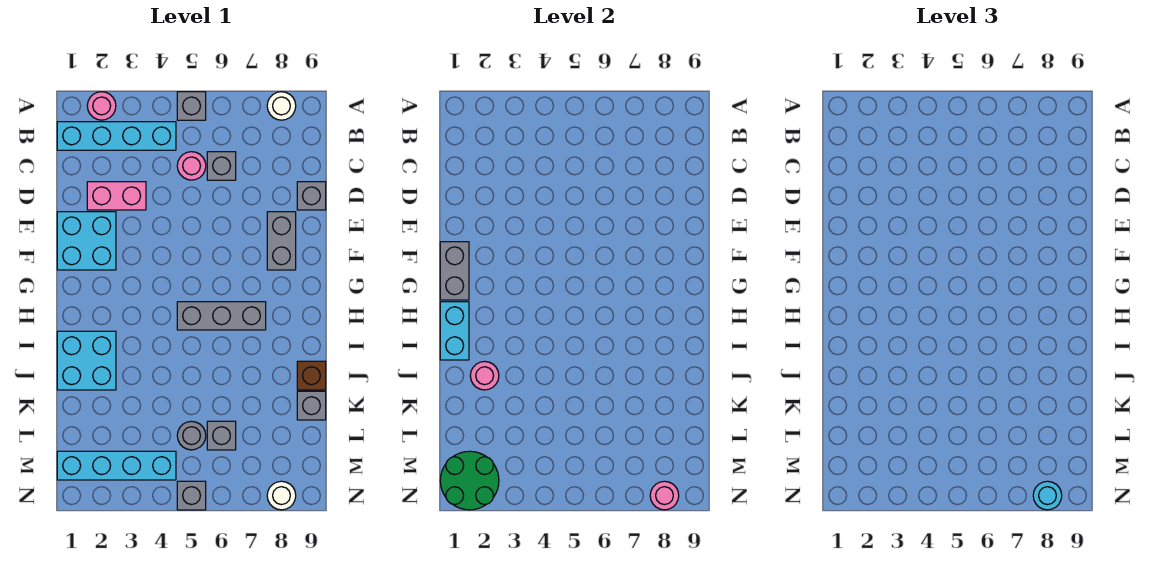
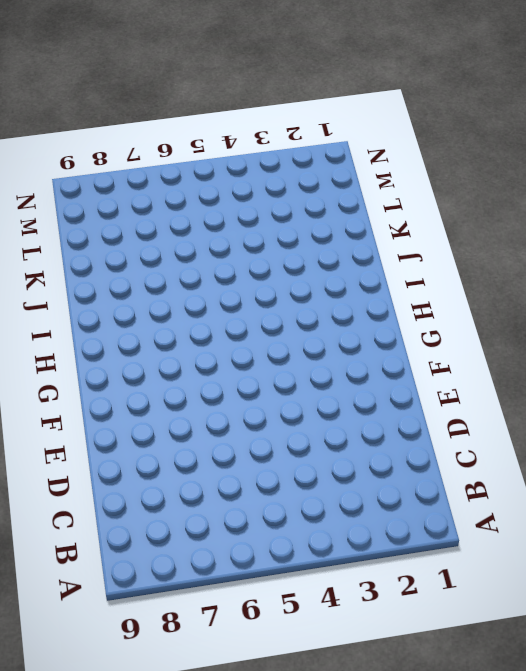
none -> pink round brick A2 level 1
none -> grey brick A5 level 1
none -> white round brick A8 level 1

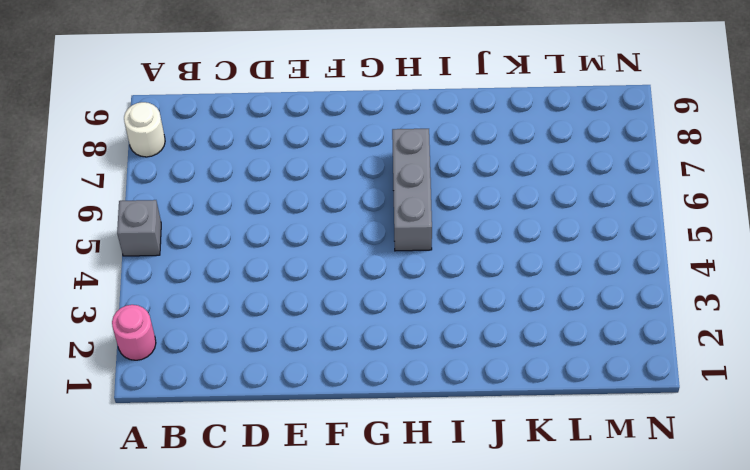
none -> cyan brick B1:B4 level 1
none -> pink round brick C5 level 1
none -> grey brick C6 level 1

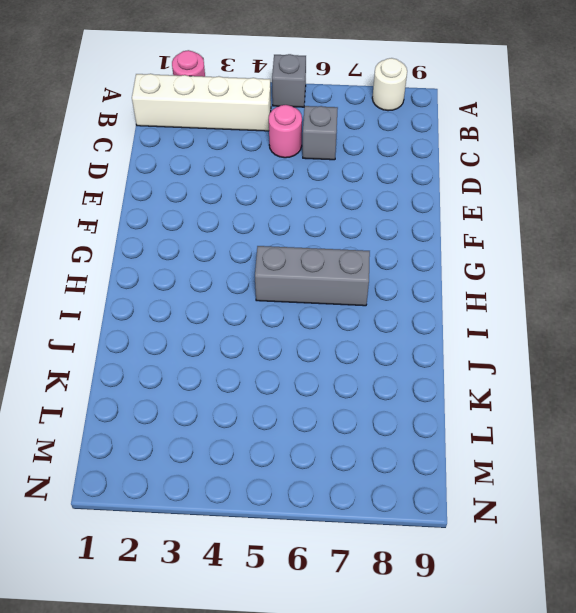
white brick B1:B4 level 1 -> cyan brick B1:B4 level 1
none -> pink brick D2:D3 level 1
none -> grey brick D9 level 1
none -> cyan brick E1:F2 level 1

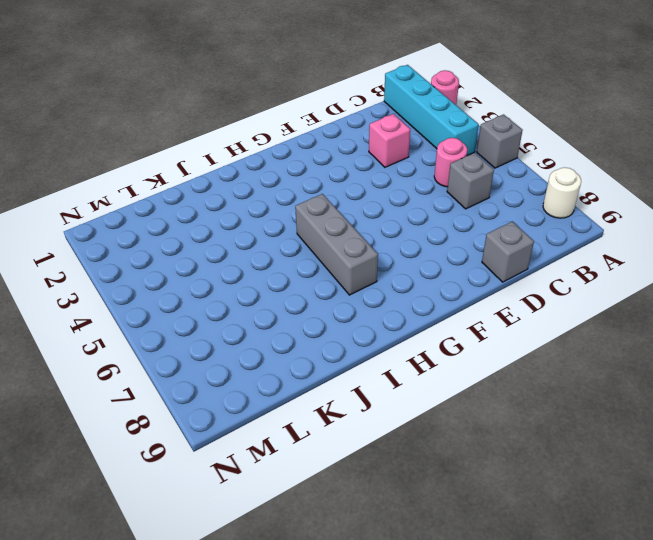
pink brick D3 level 1 -> pink brick D2:D3 level 1
none -> cyan brick E1:F2 level 1
none -> grey brick E8:F8 level 1
none -> cyan brick I1:J2 level 1

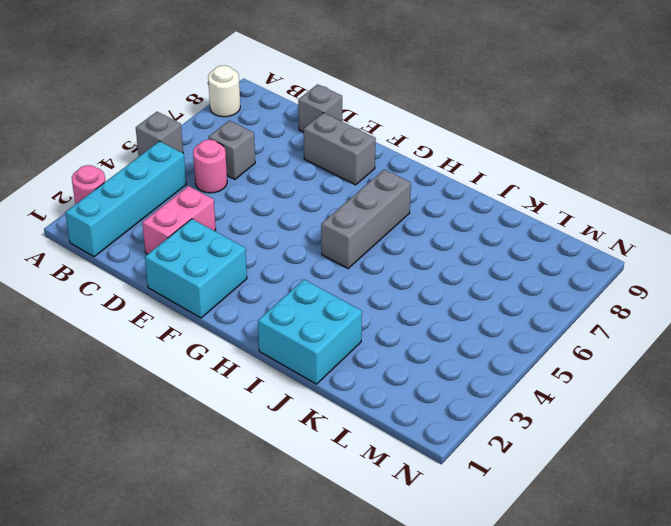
none -> brown brick J9 level 1
none -> grey brick K9 level 1
none -> grey round brick L5 level 1

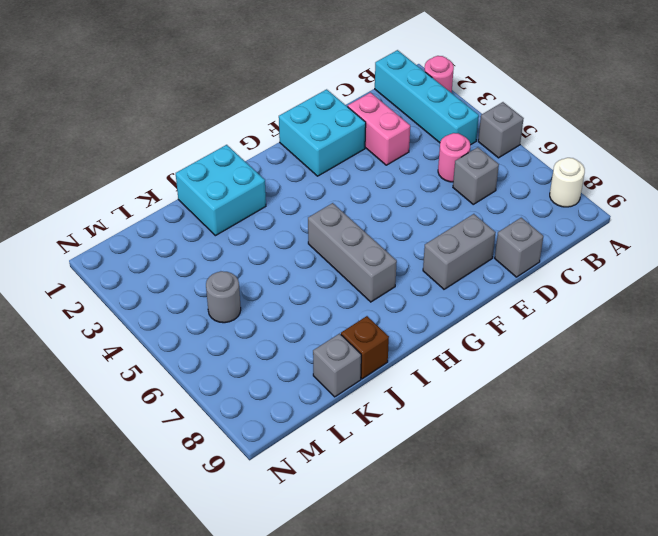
none -> grey brick L6 level 1
none -> cyan brick M1:M4 level 1
none -> grey brick N5 level 1

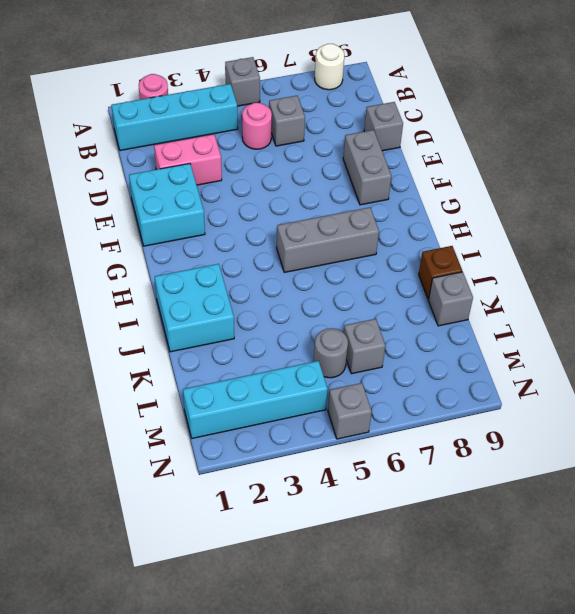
none -> white round brick N8 level 1
none -> grey brick F1:G1 level 2
none -> cyan brick H1:I1 level 2

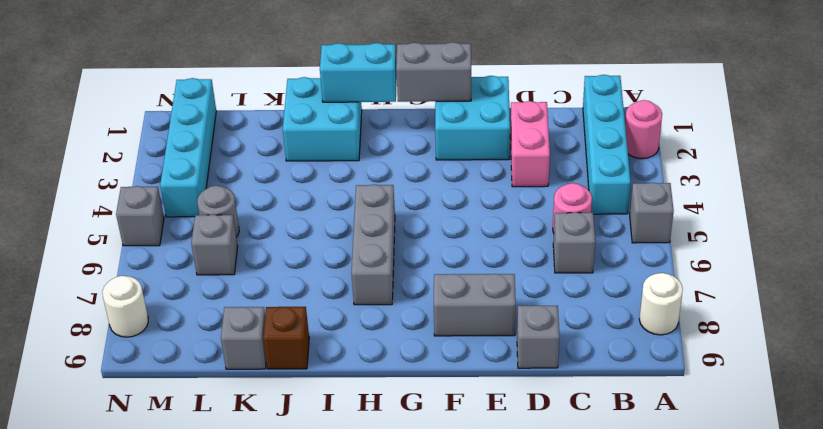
none -> pink round brick J2 level 2
none -> green round brick M1:N2 level 2
none -> pink round brick N8 level 2

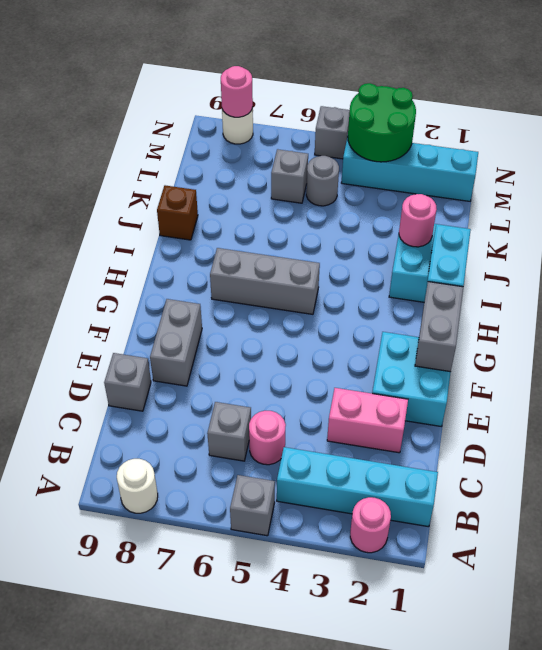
green round brick M3:N4 level 2 -> green round brick M1:N2 level 2
none -> grey brick K9 level 1
none -> cyan round brick N8 level 3

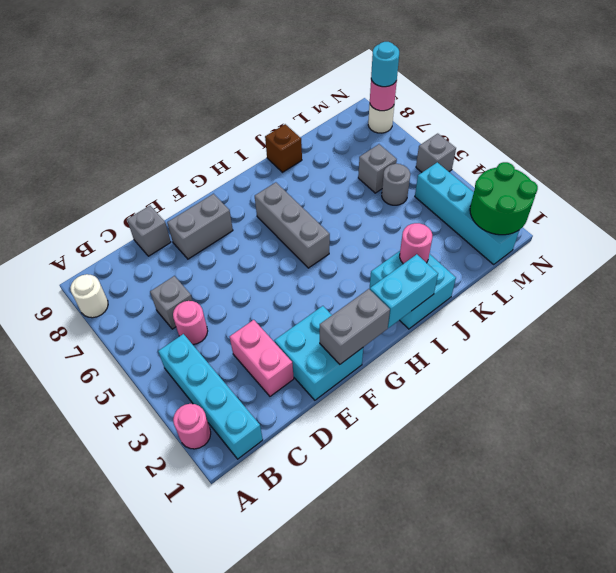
none -> grey brick A5 level 1
none -> grey brick K9 level 1

